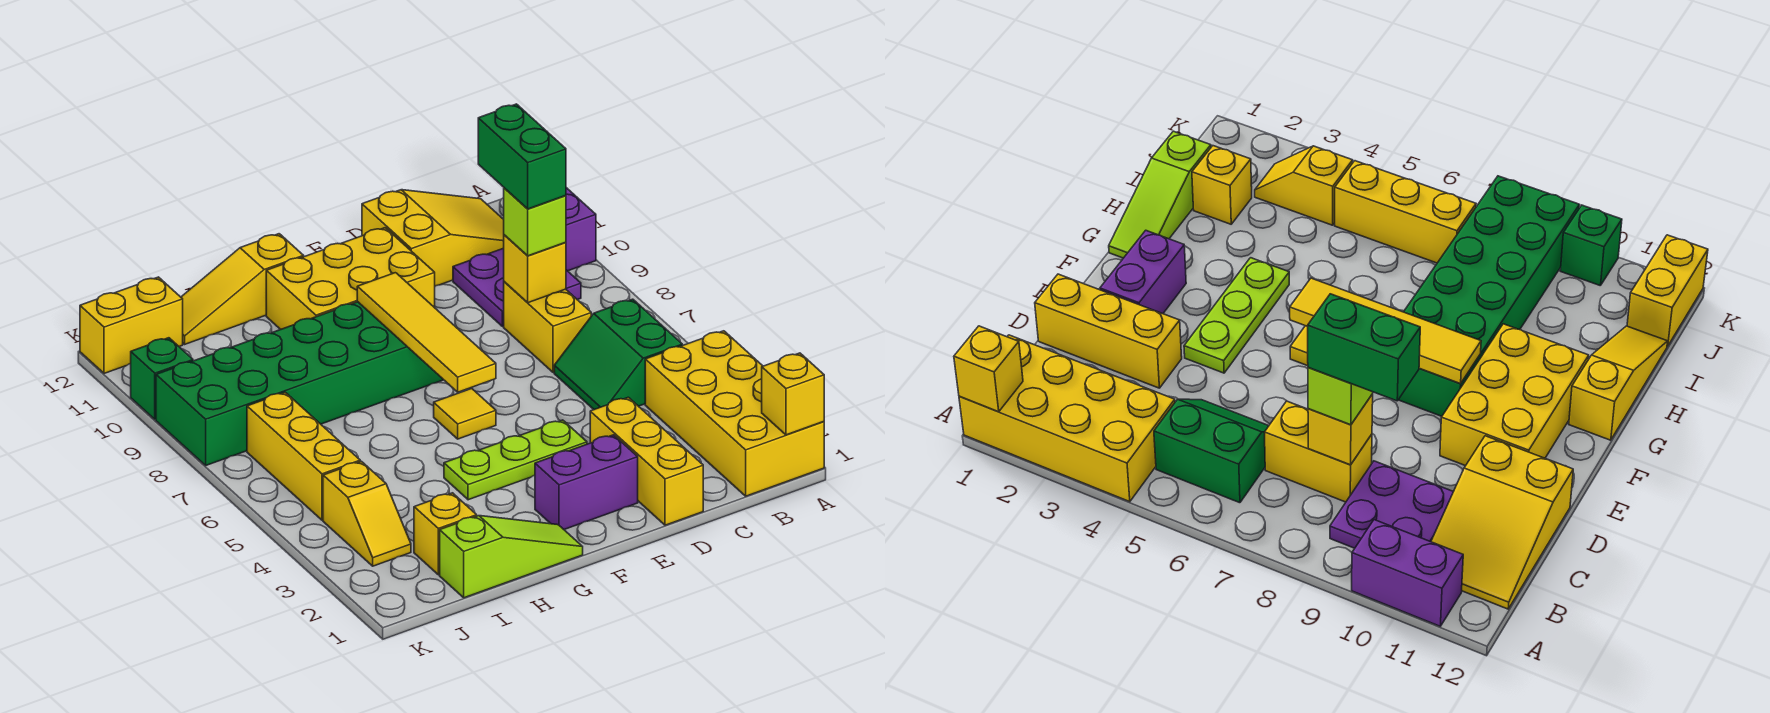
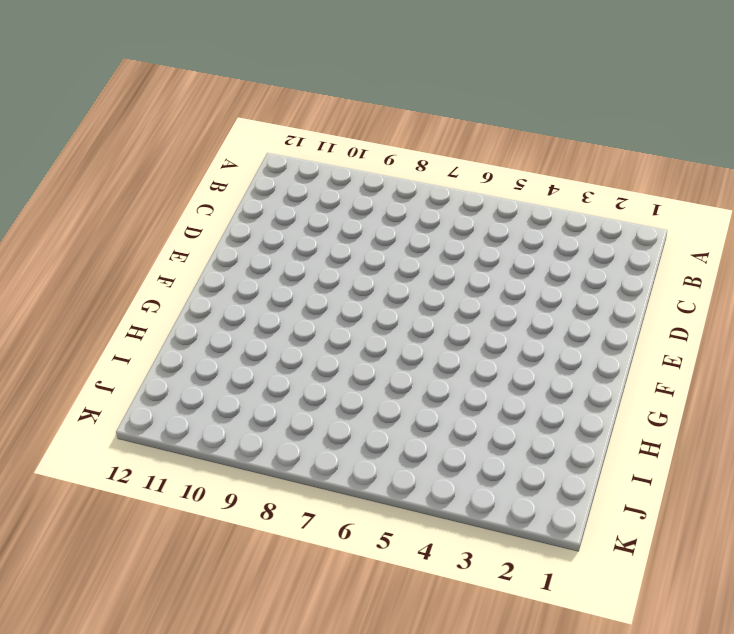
none -> yellow brick A1:B4 level 1
none -> purple brick A10:A11 level 1
none -> green slope B5:C6 level 1 top B

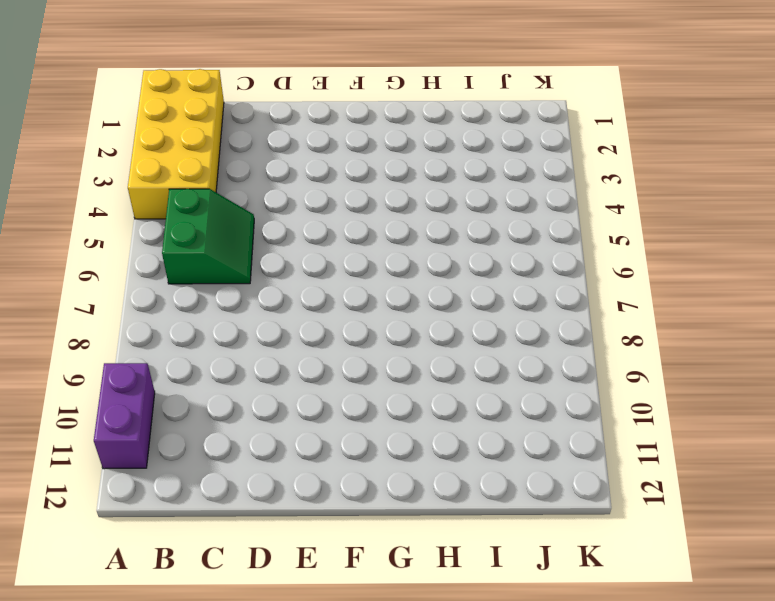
none -> purple plate B9:C10 level 1
none -> yellow slope B11:D12 level 1 top D
none -> yellow brick C7:C8 level 1

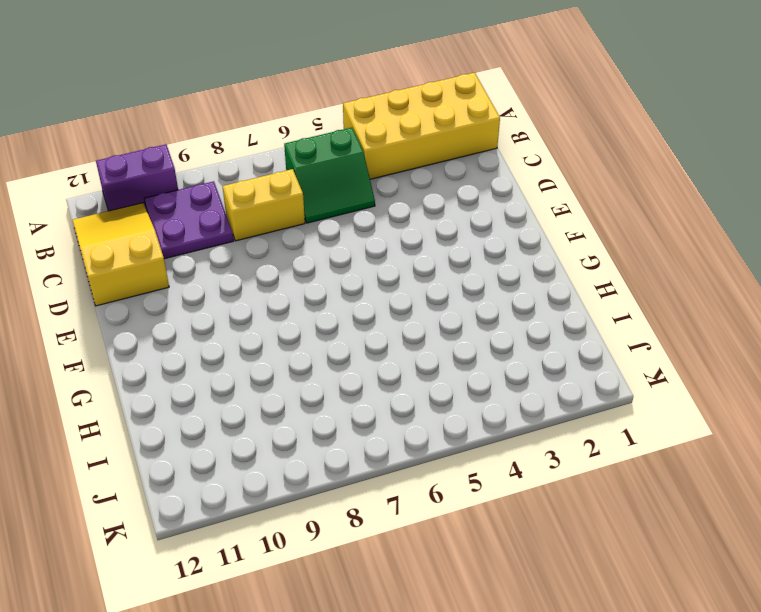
none -> yellow brick D1:D3 level 1
none -> purple brick E2:F2 level 1
none -> lime plate E4:G4 level 1

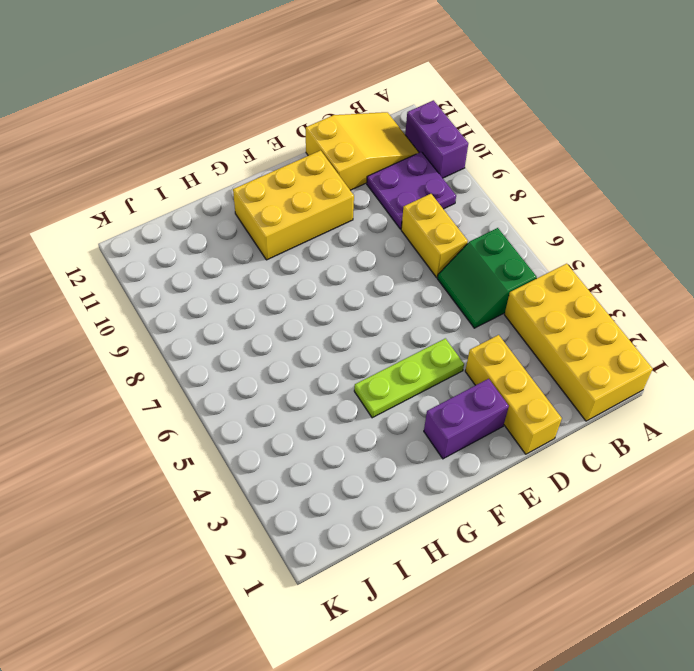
none -> yellow tile F6 level 1
none -> green brick F8:K9 level 1
none -> lime slope G1:I1 level 1 top I

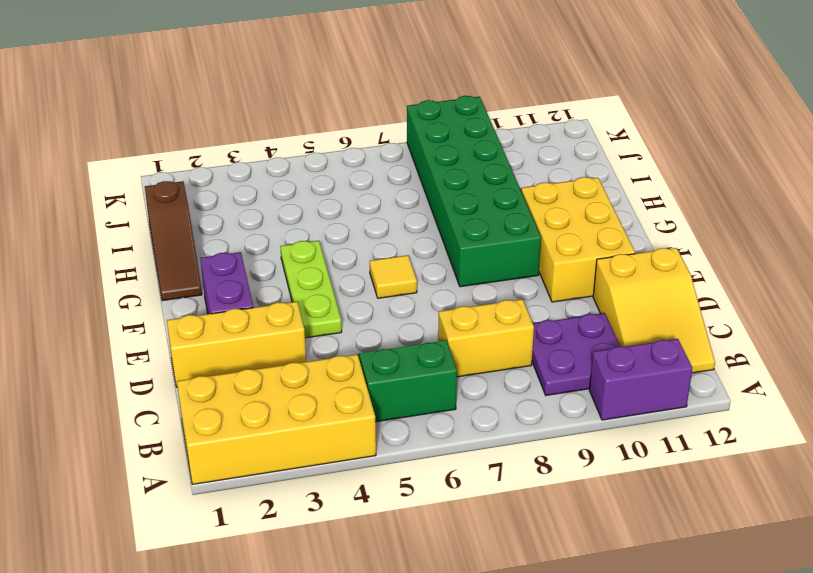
brown slope G1:I1 level 1 top I -> lime slope G1:I1 level 1 top I
none -> yellow slope G12:I12 level 1 top G
none -> yellow brick I2 level 1
none -> yellow slope J3:J4 level 1 top 4

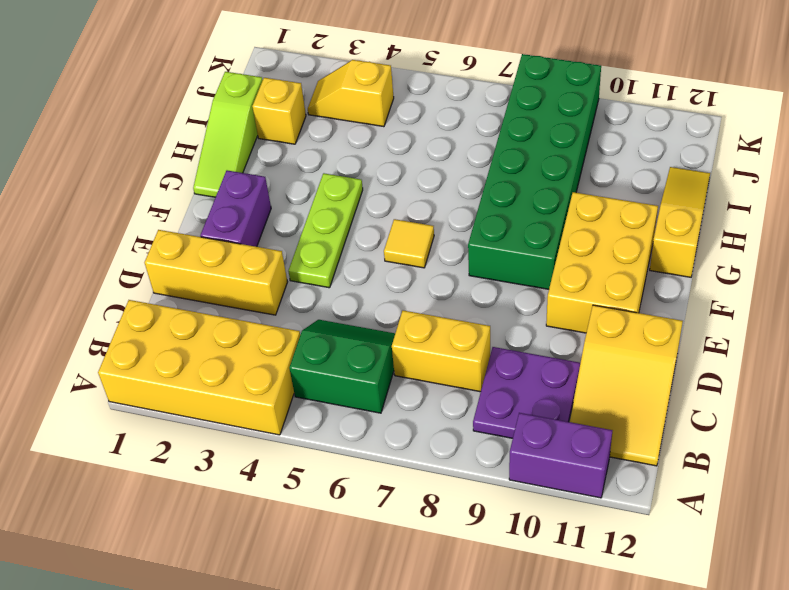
none -> yellow brick J5:J7 level 1
none -> yellow brick J12:K12 level 1
none -> green brick K10 level 1

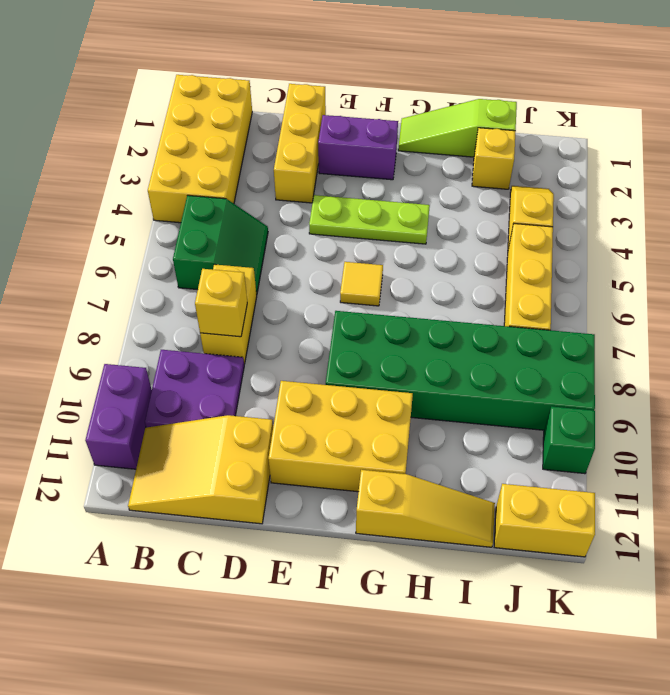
none -> yellow brick A1 level 2
none -> yellow tile F6:F9 level 2
none -> lime brick C8 level 3

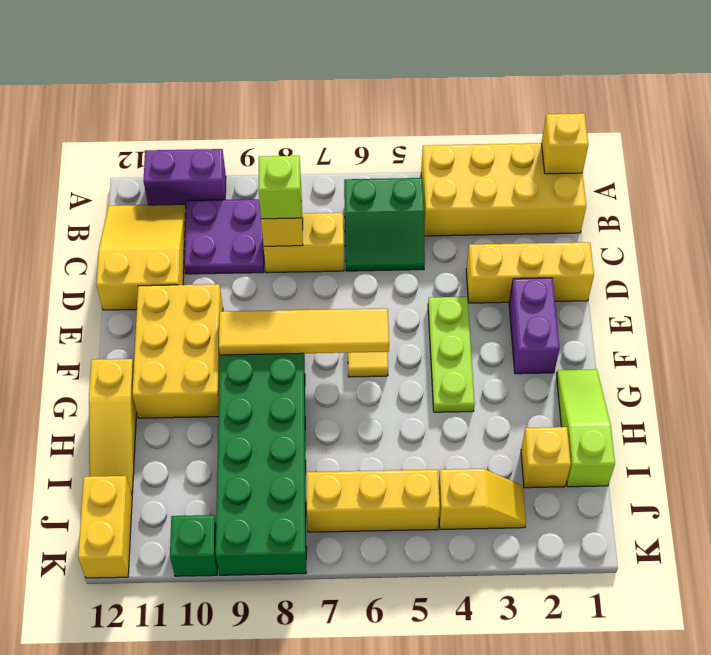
none -> green brick C8:C9 level 4

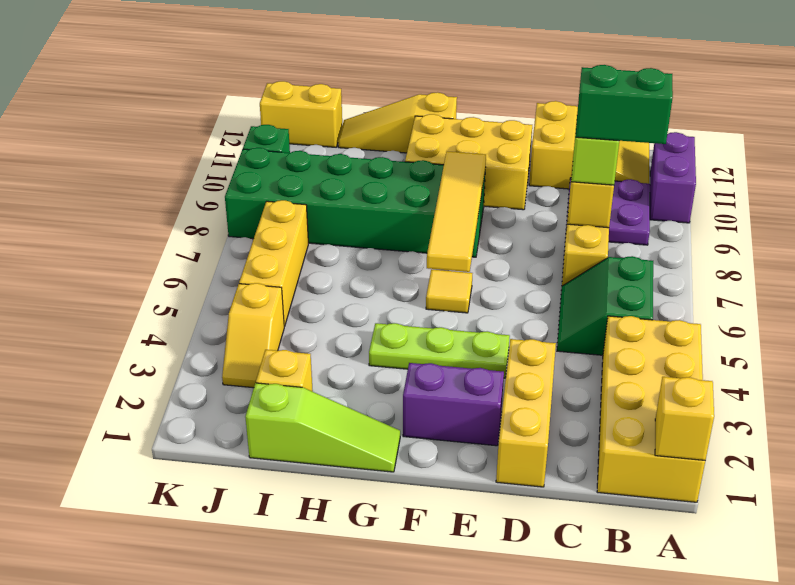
green brick B8:C8 level 4 -> green brick C8:C9 level 4

